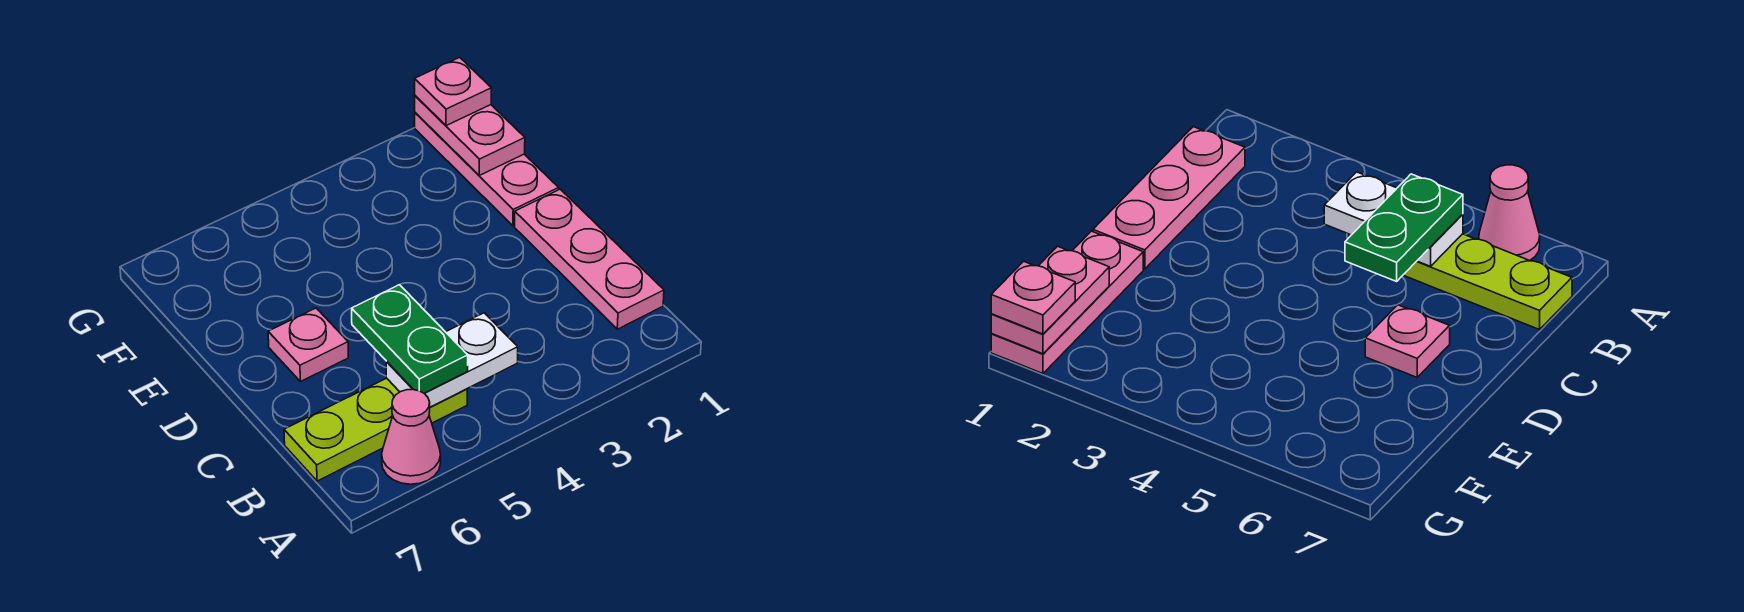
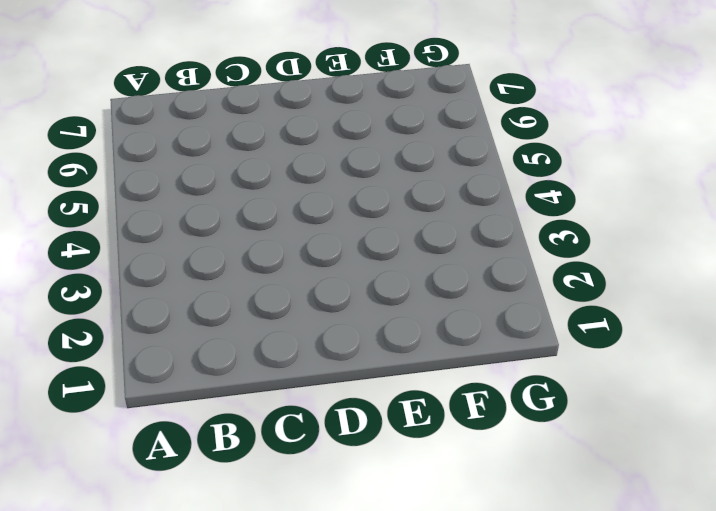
none -> pink cone A6 level 1
none -> pink plate B1:D1 level 1

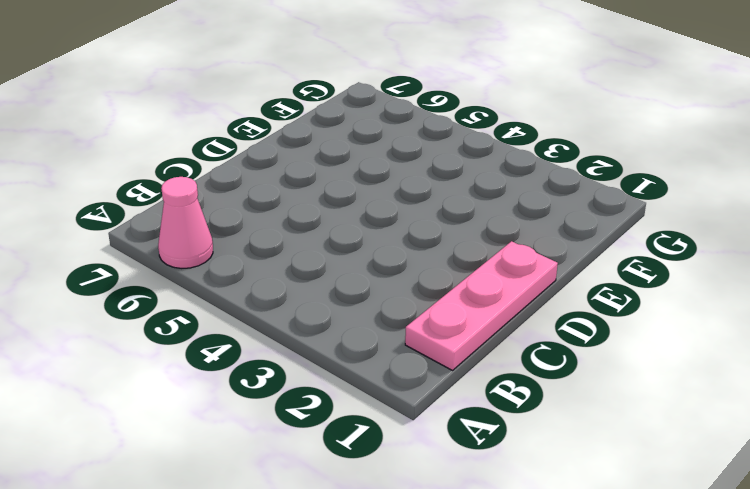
none -> lime plate B5:B7 level 1
none -> pink plate D6 level 1

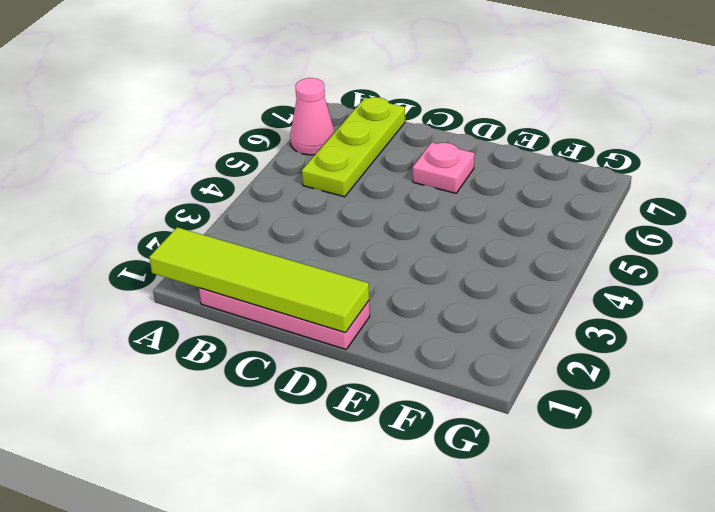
lime tile A1:D1 level 2 -> none
none -> pink plate E1:G1 level 1
none -> white plate B4:B5 level 2

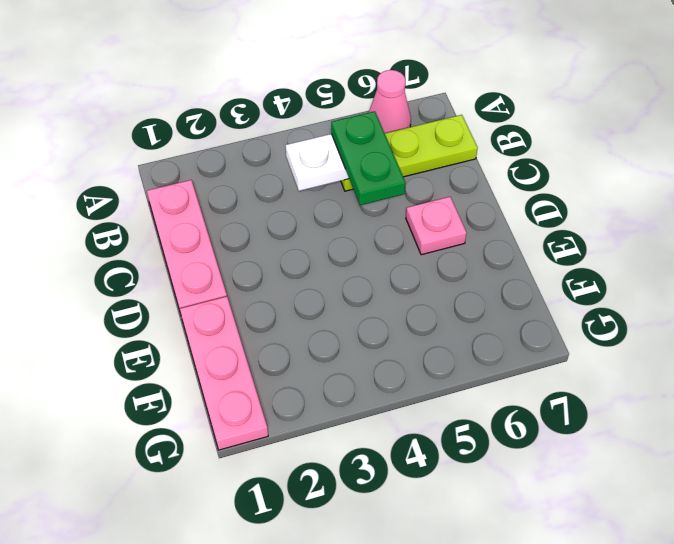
none -> pink plate F1:G1 level 2
none -> pink plate G1 level 3

